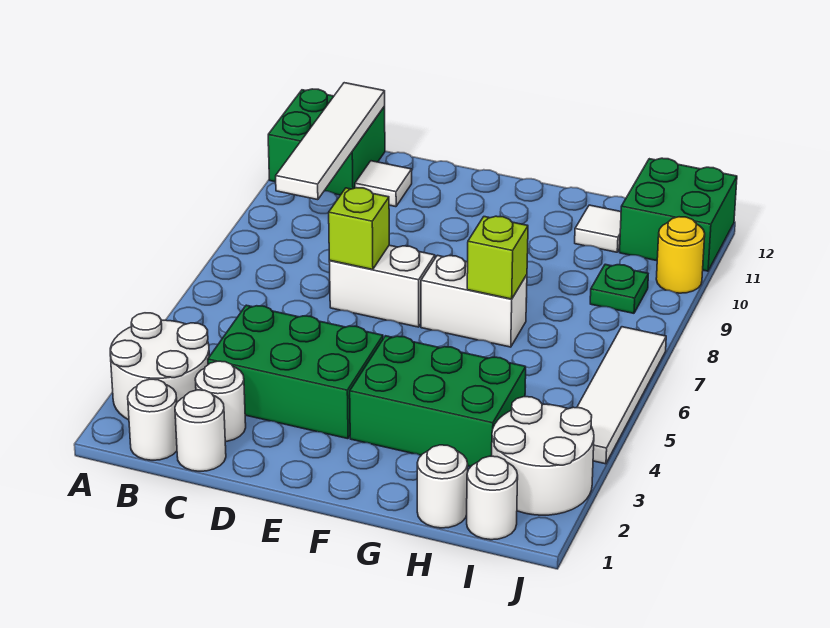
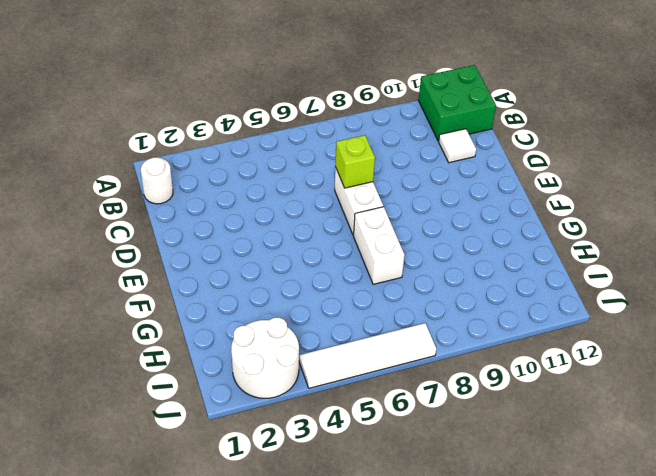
none -> white round brick A2:B3 level 1
none -> white round brick C1 level 1
none -> white round brick C2 level 1

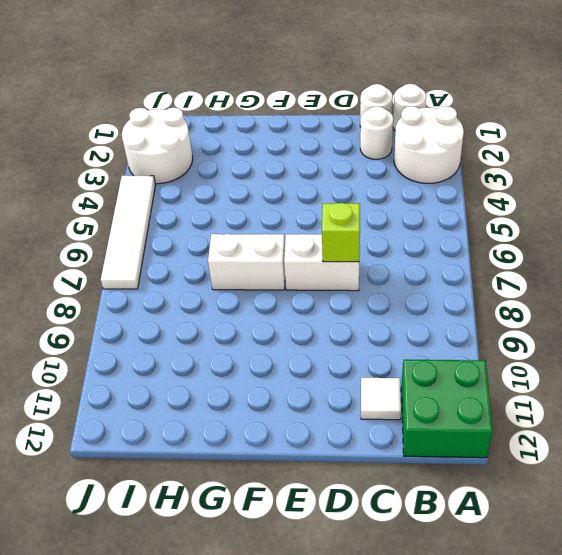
none -> green brick C3:E4 level 1
none -> green brick F3:H4 level 1
none -> white round brick H1 level 1

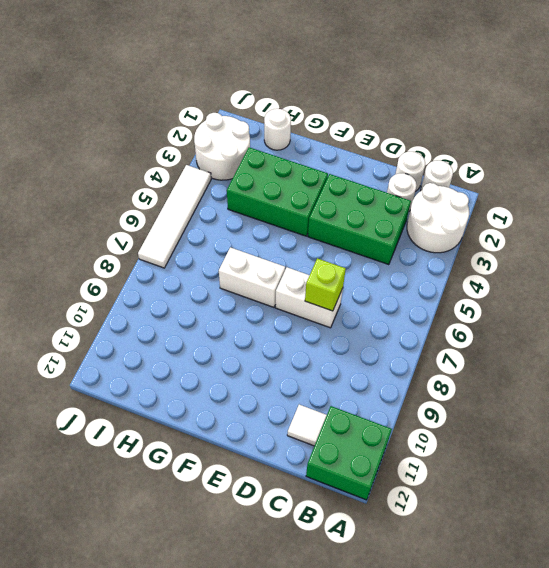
none -> white tile H11 level 1
none -> white round brick I1 level 1
none -> green plate I9 level 1

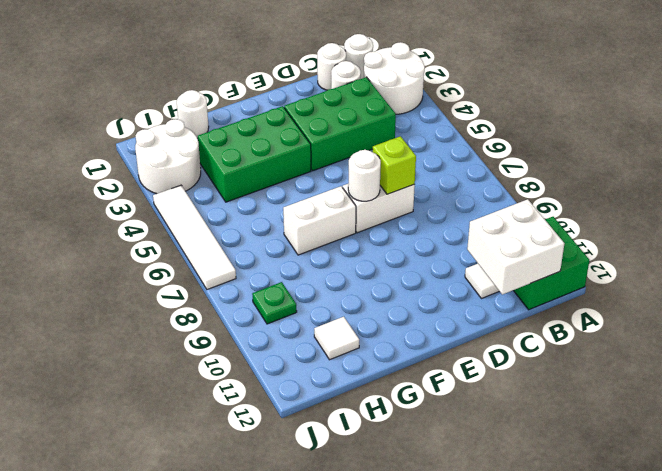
white brick B11:C12 level 2 -> white tile B9:B12 level 2
white round brick E7 level 2 -> white round brick I1 level 1
none -> green brick I11:J12 level 1
none -> yellow round brick J10 level 1
none -> lime brick G7 level 2

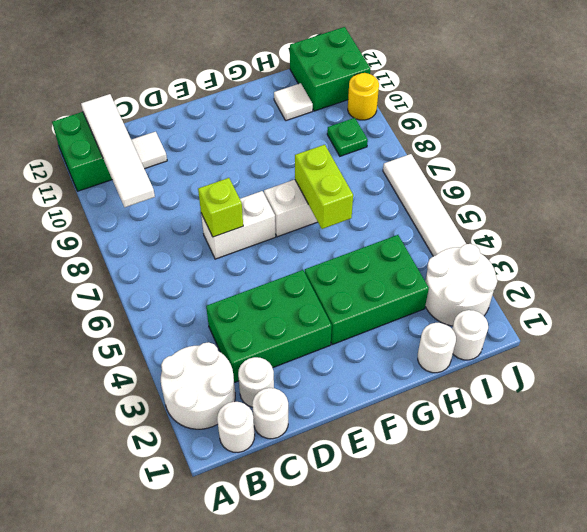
lime brick G6:G7 level 2 -> lime brick G7 level 2

